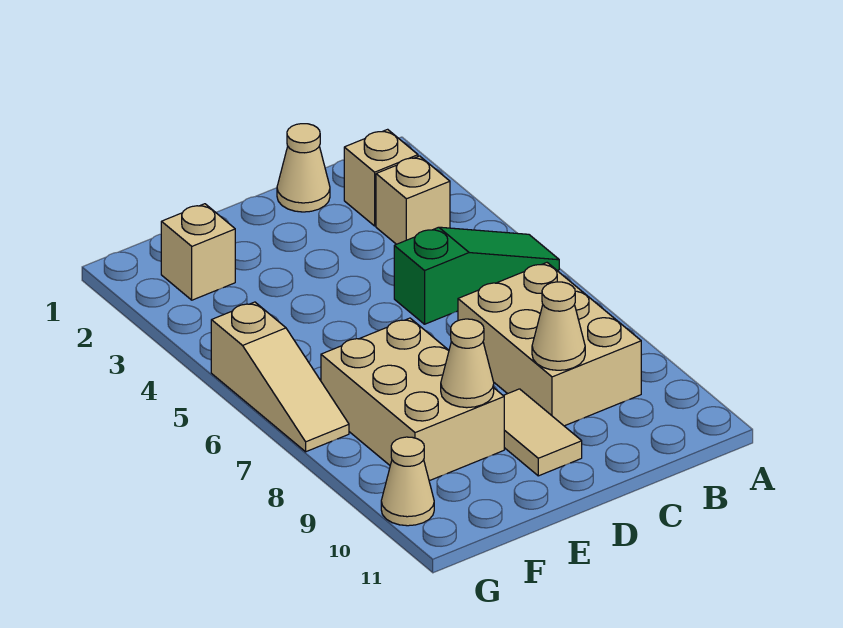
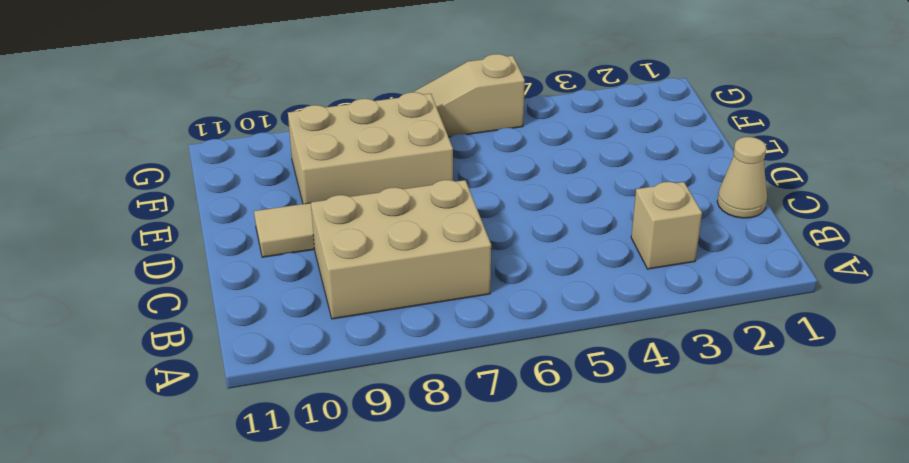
none -> green slope A5:C5 level 1 top C
none -> tan brick B2 level 1
none -> tan brick F2 level 1

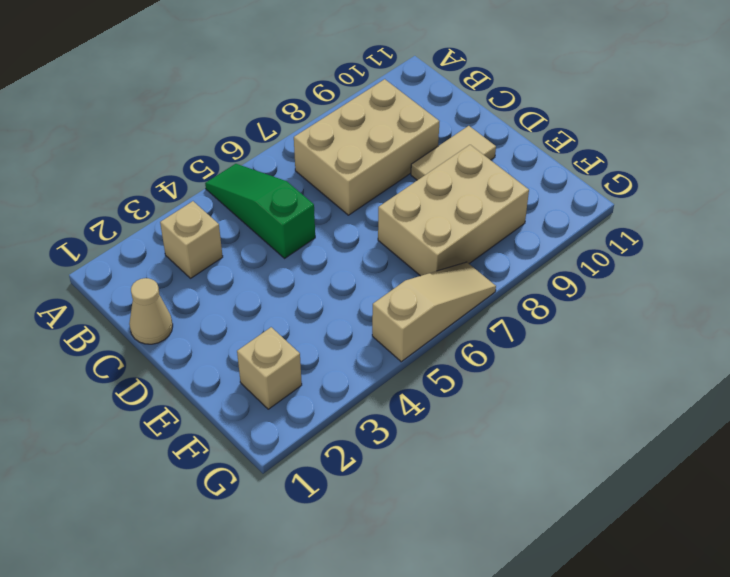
none -> tan brick B2 level 1
none -> tan cone G10 level 1
none -> tan cone C9 level 2

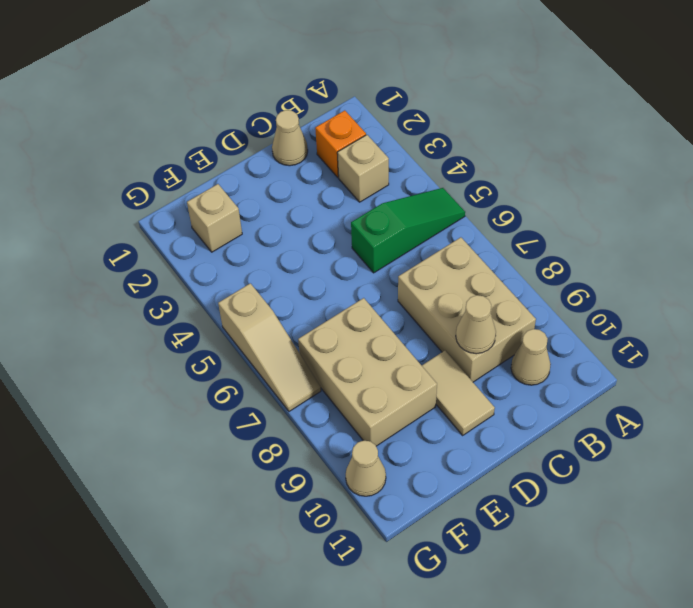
orange brick B2 level 1 -> tan brick B2 level 1
tan cone B10 level 1 -> tan cone E9 level 2

